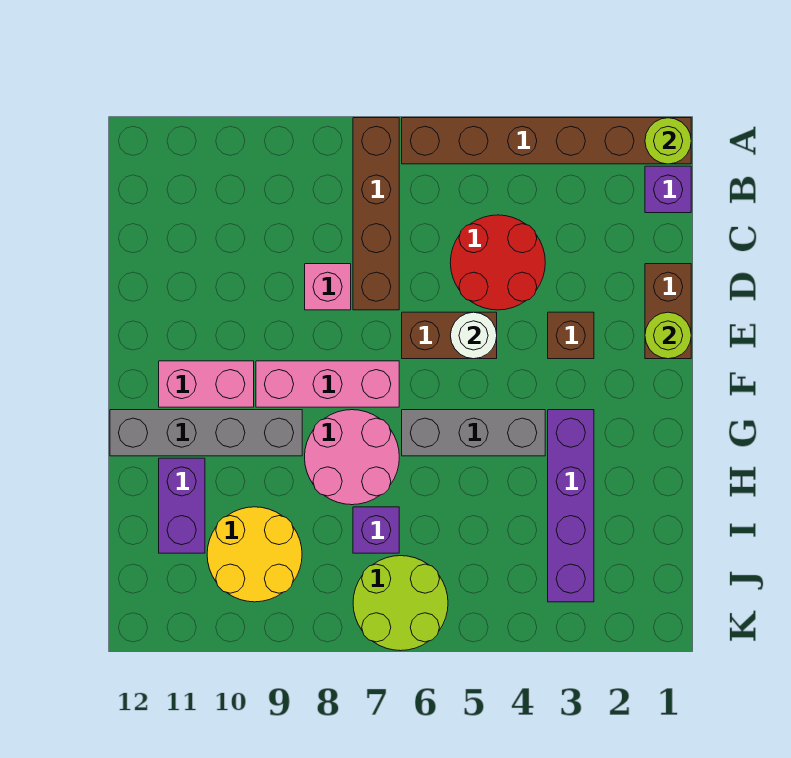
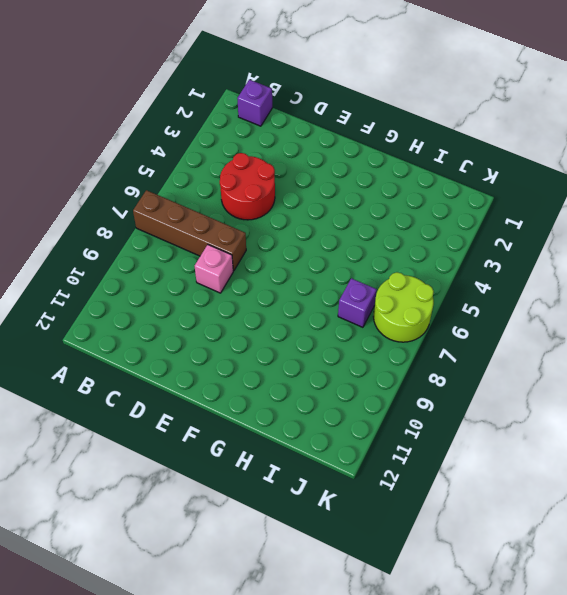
none -> brown brick A1:A6 level 1
none -> brown brick D1:E1 level 1
none -> brown brick E3 level 1

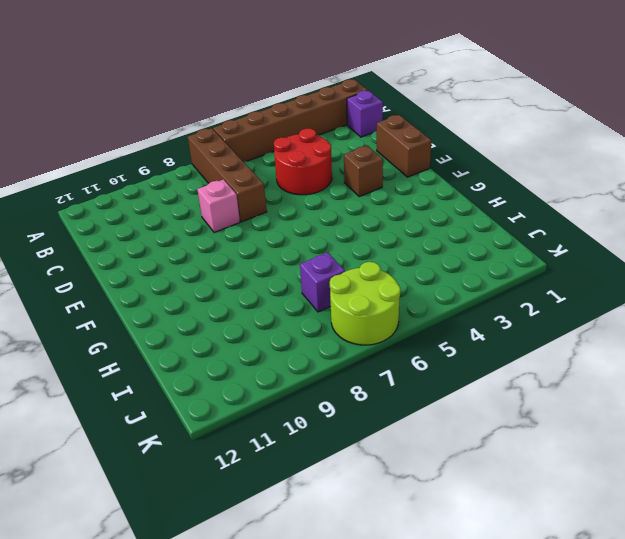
none -> brown brick E5:E6 level 1
none -> pink brick F7:F9 level 1
none -> pink brick F10:F11 level 1

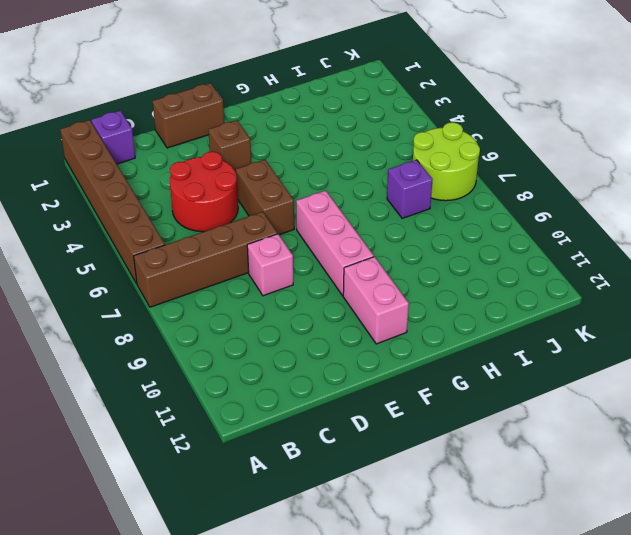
none -> purple brick G3:J3 level 1
none -> grey brick G4:G6 level 1
none -> pink round brick G7:H8 level 1

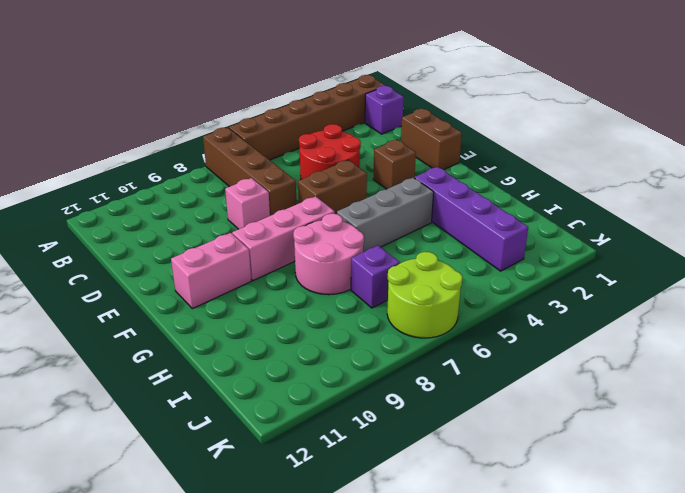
none -> grey brick G9:G12 level 1
none -> purple brick H11:I11 level 1
none -> yellow round brick I9:J10 level 1

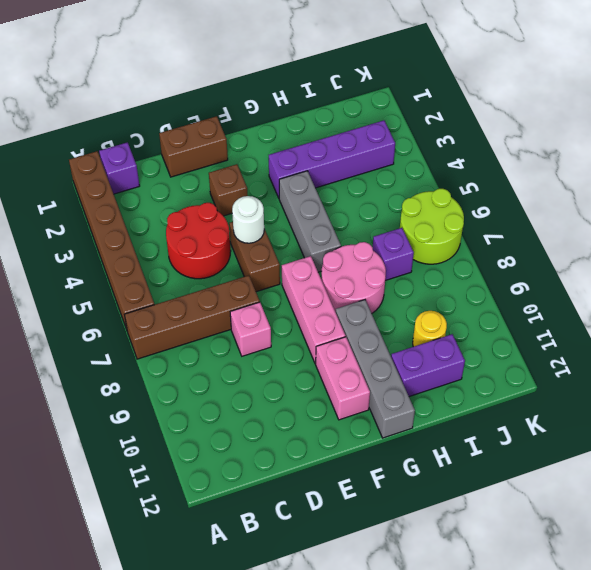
yellow round brick I10 level 1 -> yellow round brick I9:J10 level 1
none -> lime round brick A1 level 2
none -> lime round brick E1 level 2

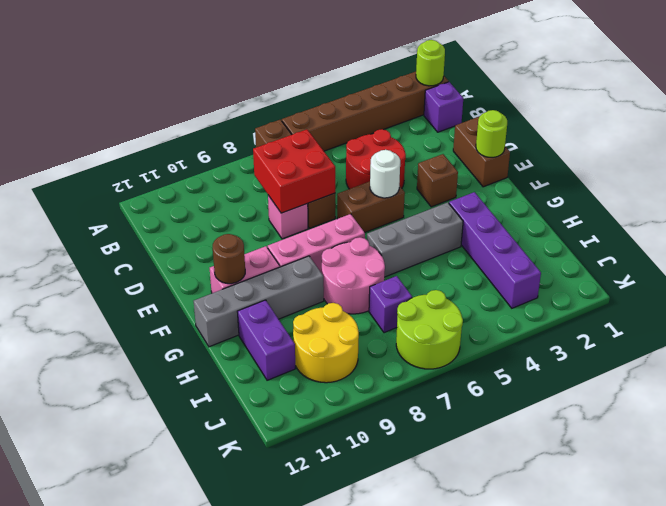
red brick C7:D8 level 2 -> none
brown round brick F11 level 2 -> none

